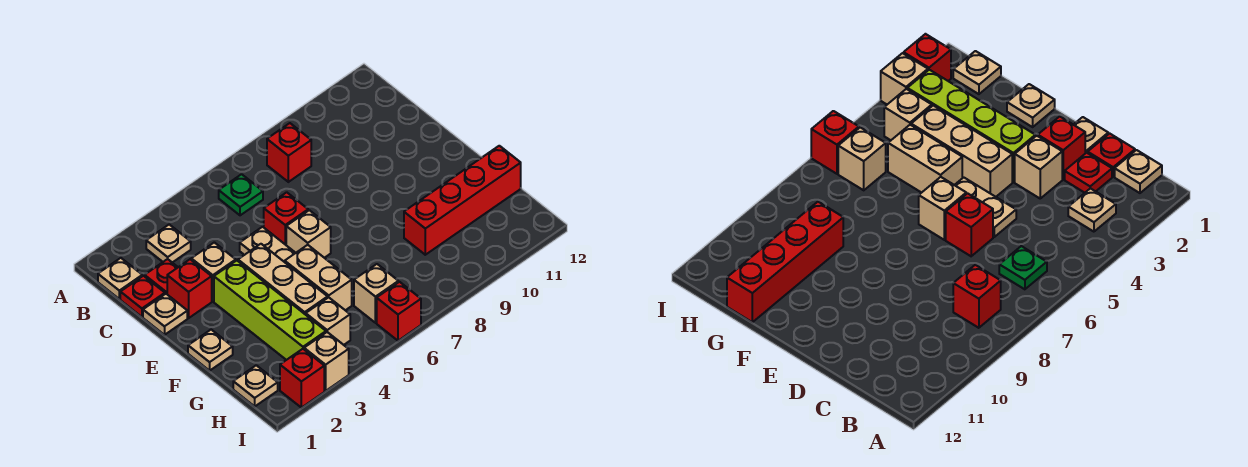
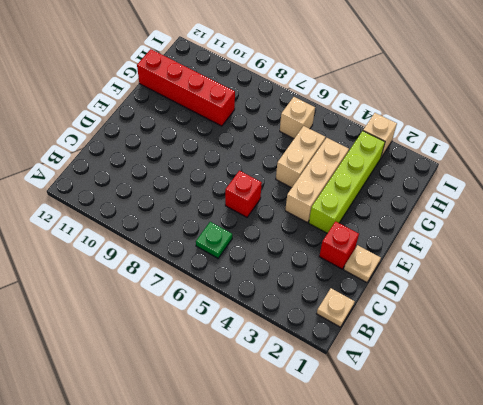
none -> tan plate B3 level 1
none -> red brick B8 level 1
none -> red plate C1 level 1

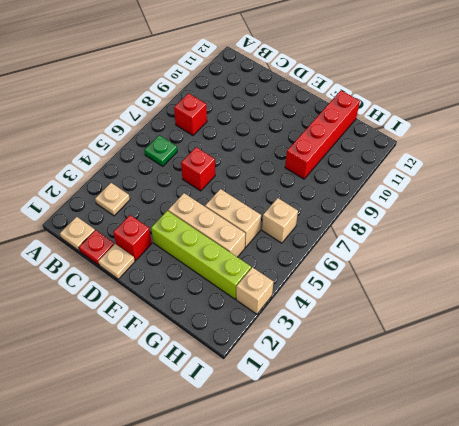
none -> red plate C2 level 1
none -> tan brick D3 level 1
none -> tan plate D5:E5 level 1

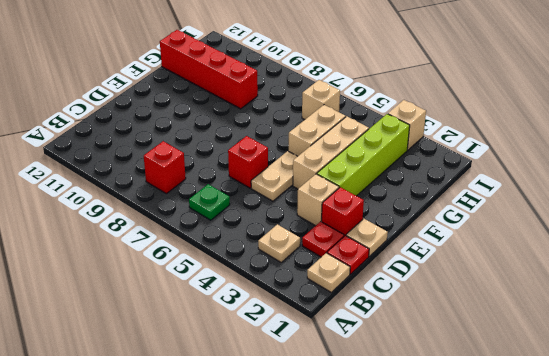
none -> tan brick E6 level 1
none -> tan plate F1 level 1
none -> tan plate H1 level 1

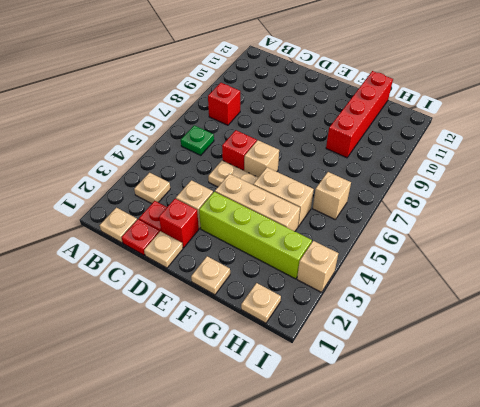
none -> tan brick H4 level 1
none -> red brick I2 level 1
none -> red brick I6 level 1

